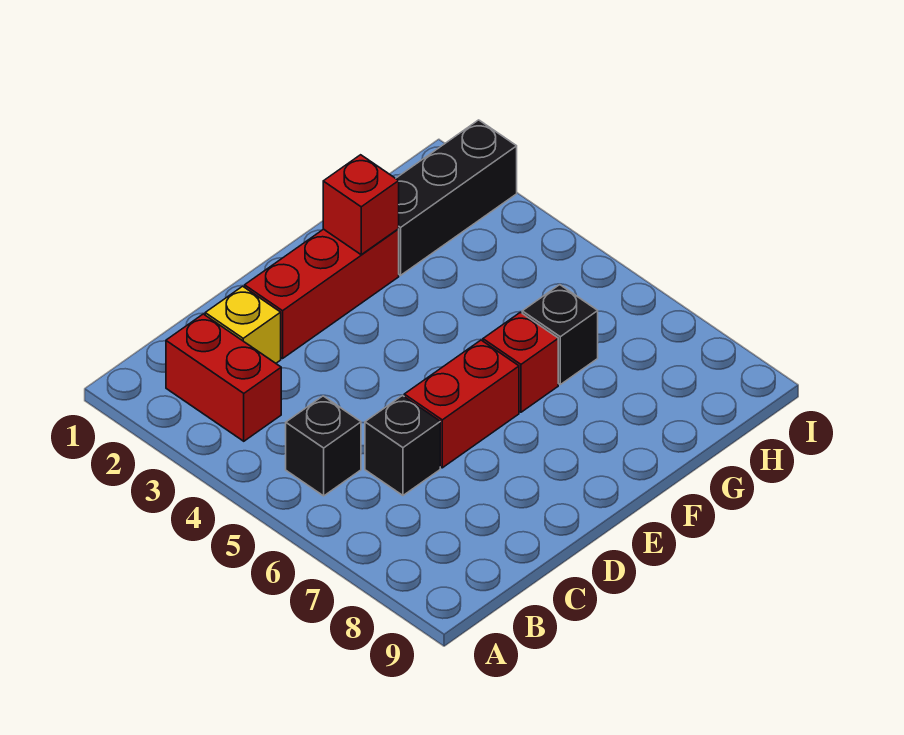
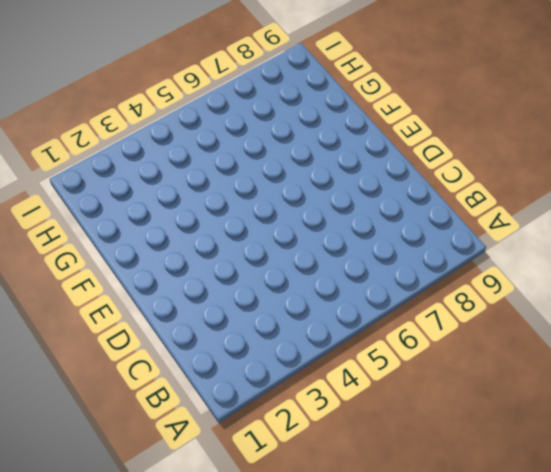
none -> red brick B2:B3 level 1
none -> black brick B5 level 1

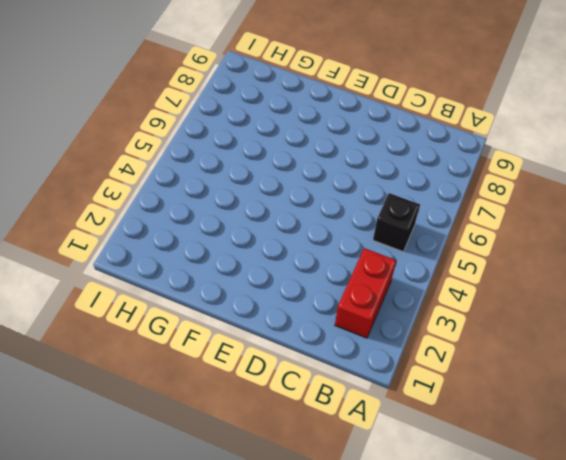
none -> yellow brick C2 level 1
none -> black brick C6 level 1

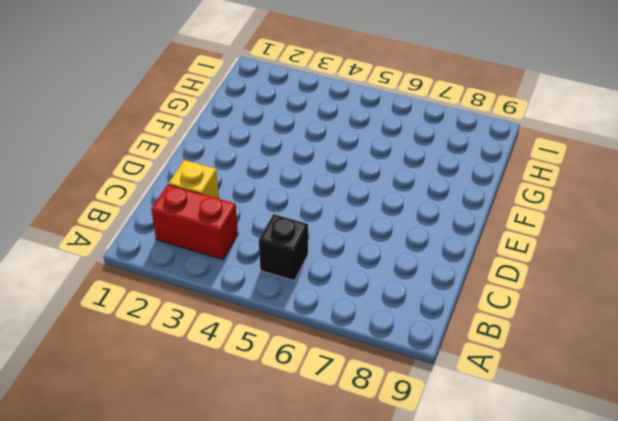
none -> black brick C6 level 1
none -> red brick D2:F2 level 1

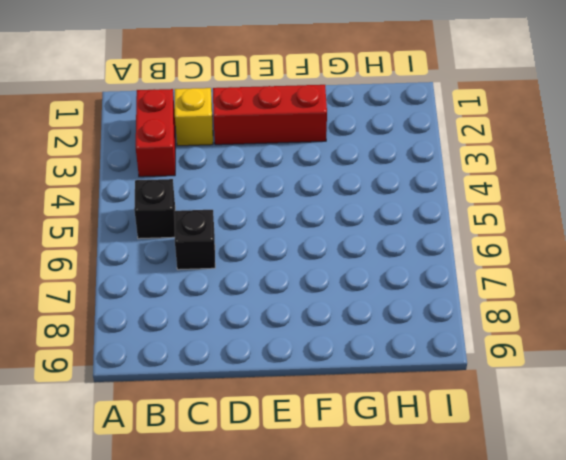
none -> red brick D6:E6 level 1
none -> red brick F6 level 1

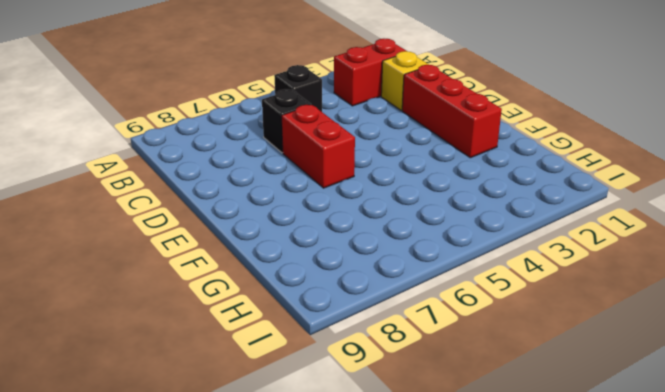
none -> red brick F6 level 1
none -> black brick G2:I2 level 1

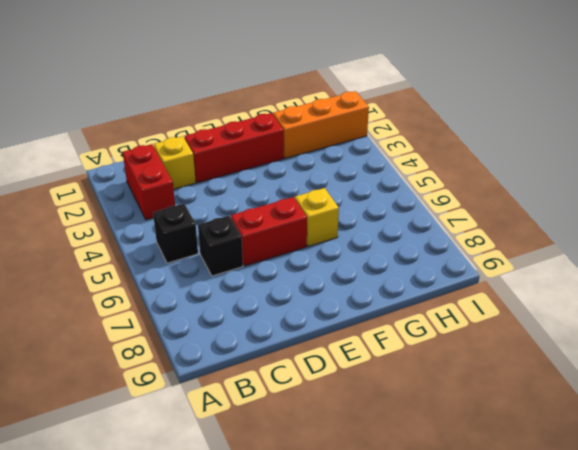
yellow brick F6 level 1 -> red brick F6 level 1
orange brick G2:I2 level 1 -> black brick G2:I2 level 1
none -> black brick G6 level 1
none -> red brick F2 level 2

